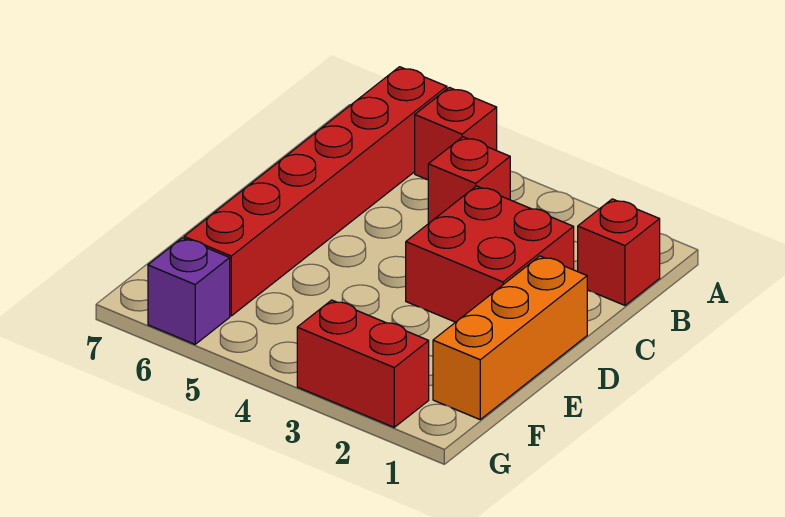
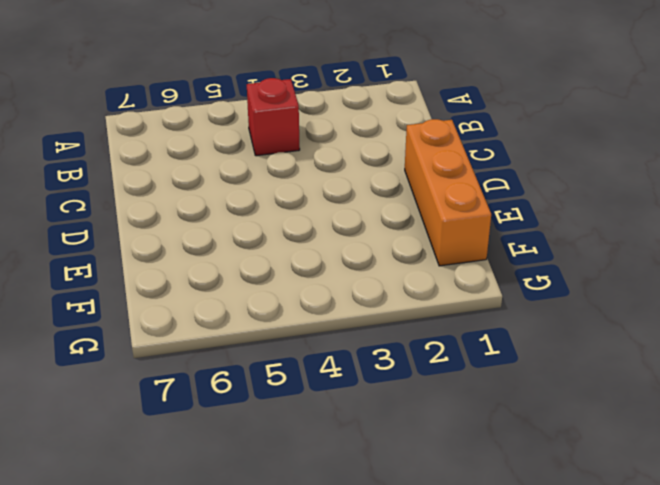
none -> red brick A5 level 1
none -> red brick A6:F6 level 1

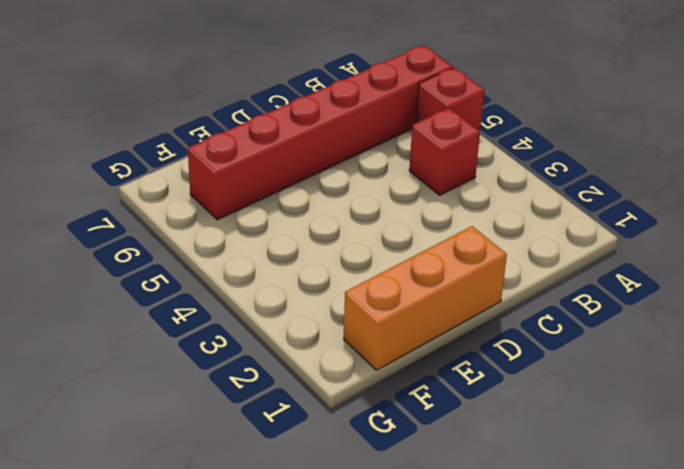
none -> red brick B1 level 1
none -> red brick C2:D3 level 1

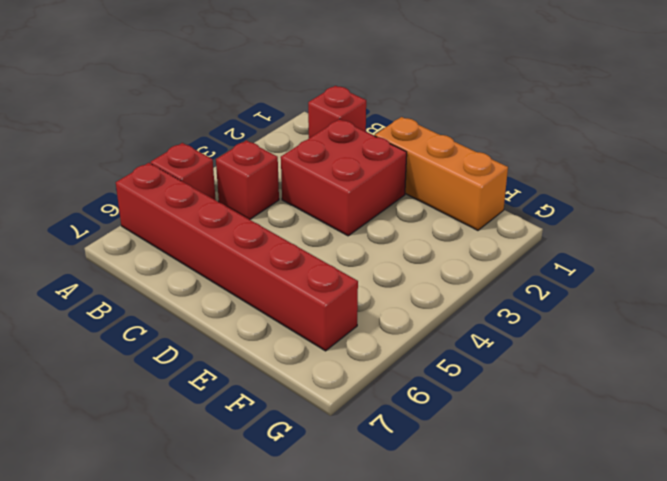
none -> red brick G2:G3 level 1
none -> purple brick G6 level 1

